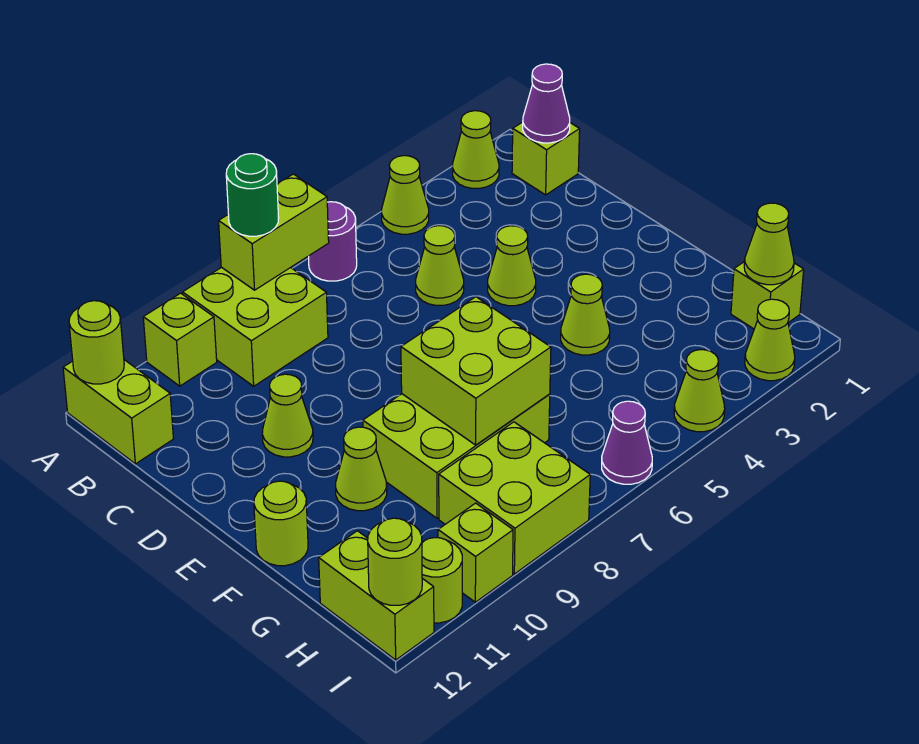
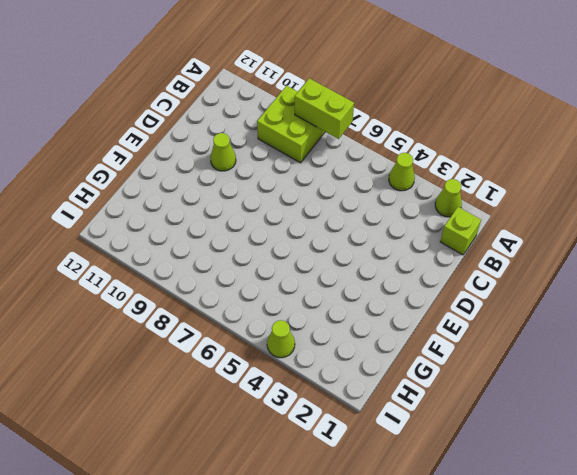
none -> purple round brick A6 level 1
none -> lime brick A10 level 1
none -> lime brick A12:B12 level 1

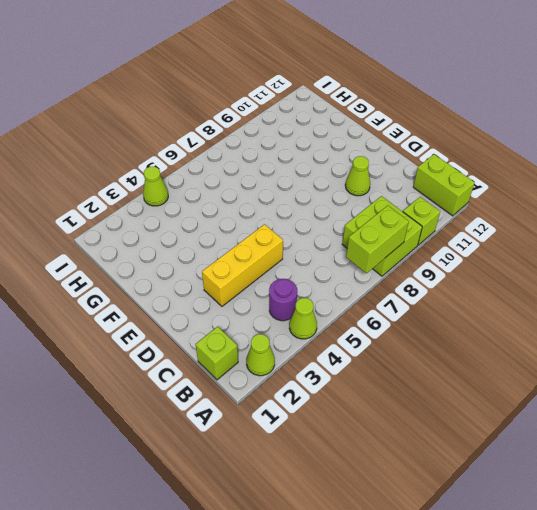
purple round brick B4 level 1 -> purple round brick A6 level 1
yellow brick D3:D5 level 1 -> lime cone D4 level 1
none -> lime cone C5 level 1
none -> lime cone F4 level 1
none -> lime brick F7:G9 level 1

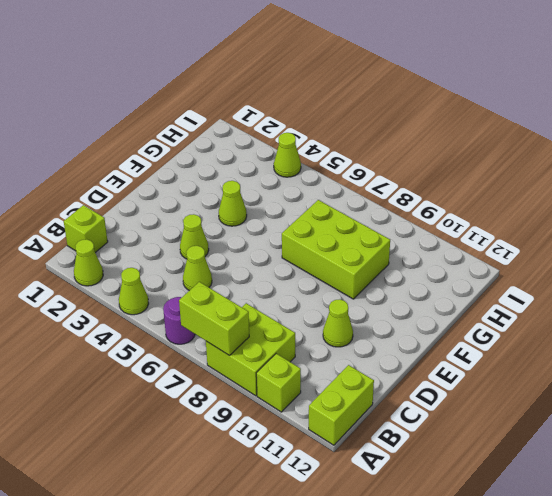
none -> lime cone F10 level 1
none -> lime round brick F12 level 1
none -> lime brick H1 level 1

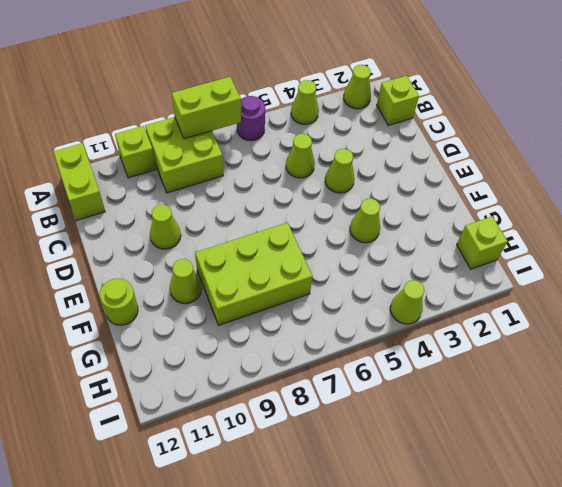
none -> lime brick H8:I9 level 1
none -> lime brick H12:I12 level 1
none -> lime cone I2 level 1

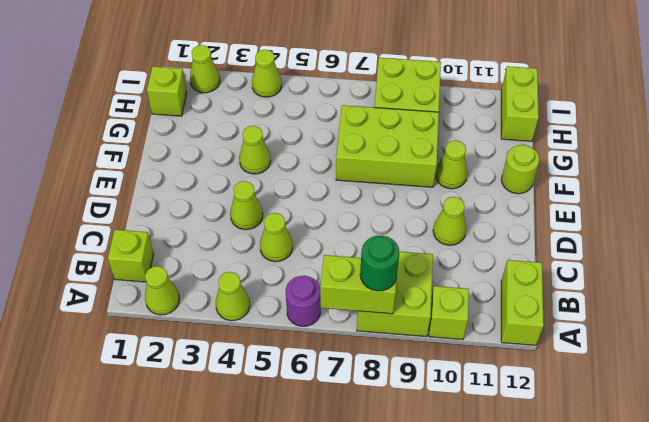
none -> purple cone I6 level 1
none -> lime brick I10 level 1
none -> lime round brick I11 level 1

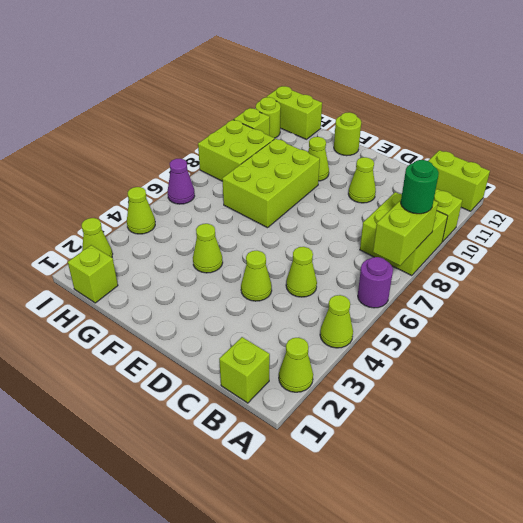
none -> lime round brick A12 level 2
none -> purple cone B1 level 2
none -> lime brick F7:G8 level 2

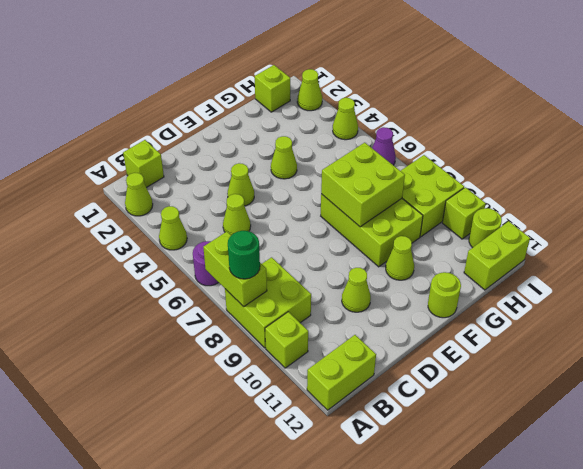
none -> lime round brick A12 level 2
none -> purple cone B1 level 2
none -> lime cone H1 level 2

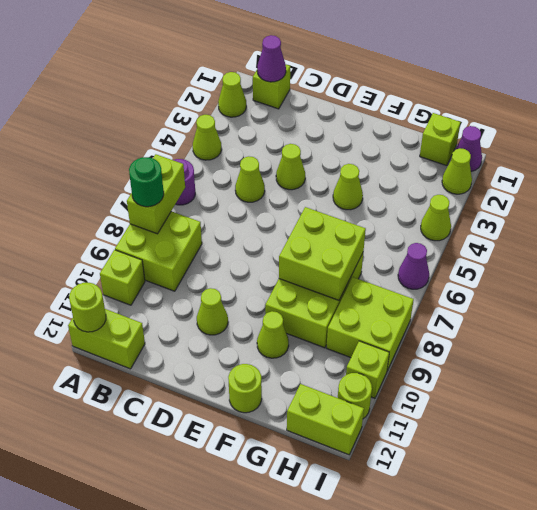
purple cone I1 level 1 -> none
none -> lime cone H1 level 2
none -> lime round brick I12 level 2

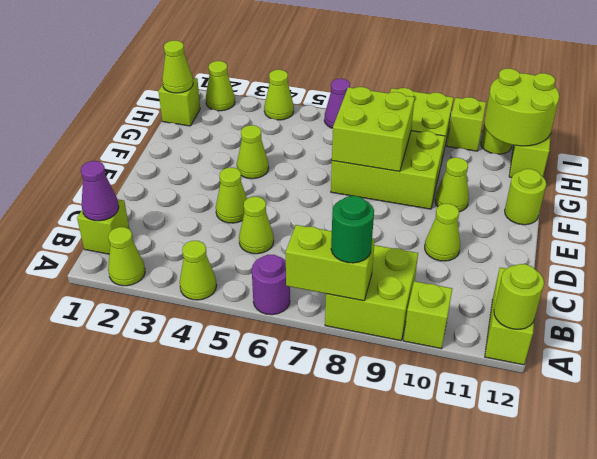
lime round brick H11:I12 level 2 -> lime round brick I12 level 2

